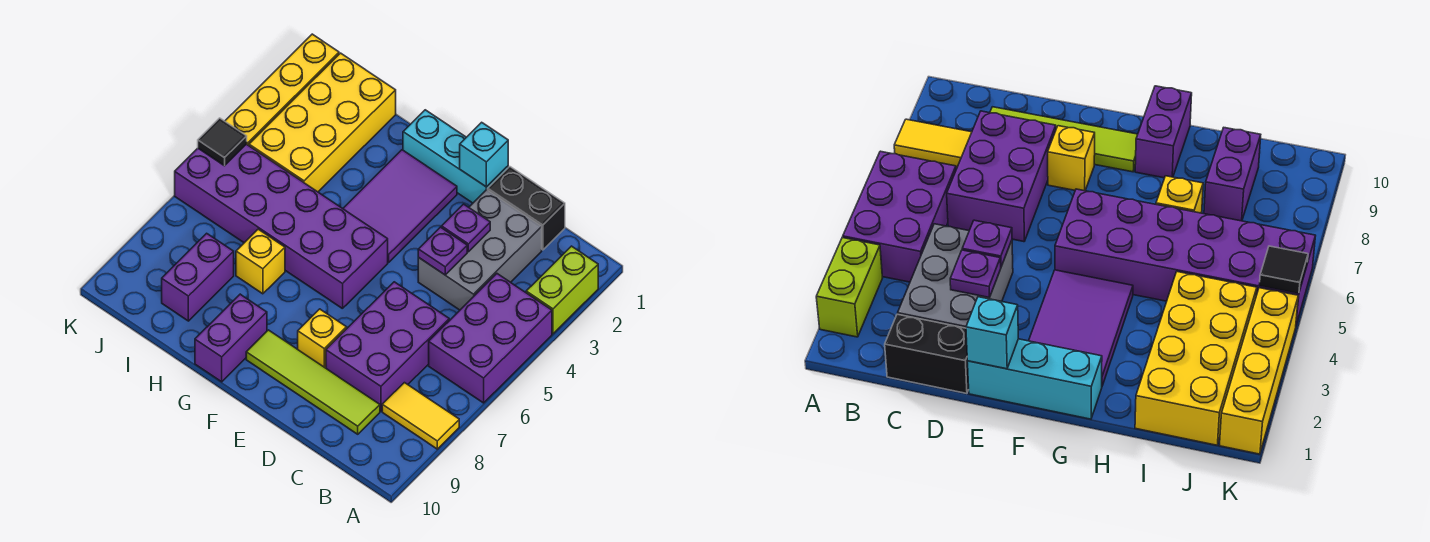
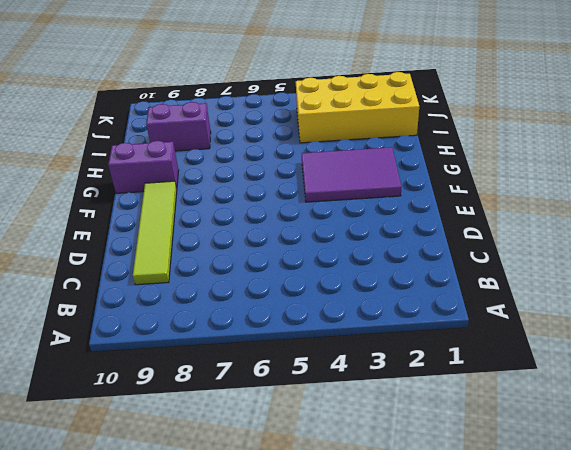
none -> lime brick A2:A3 level 1
none -> purple brick A4:B6 level 1
none -> yellow tile A8:B8 level 1

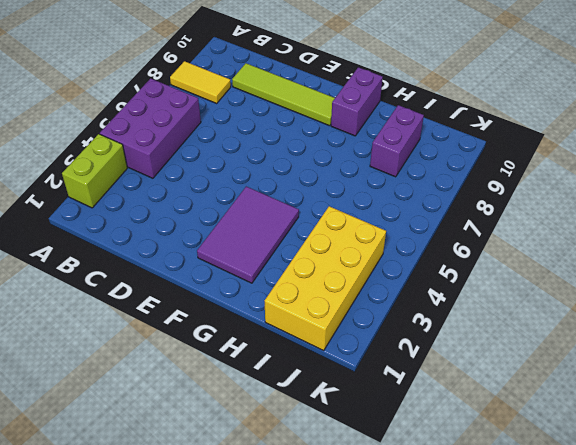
none -> black brick C1:D1 level 1
none -> grey brick C2:D4 level 1
none -> purple brick C6:D8 level 1

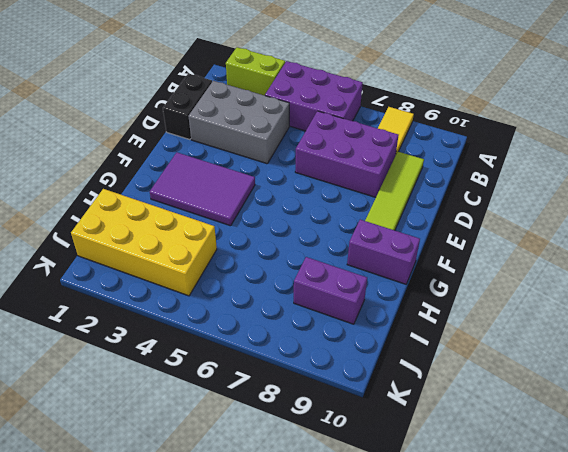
none -> cyan brick E1:G1 level 1
none -> yellow brick E8 level 1
none -> purple brick F5:K6 level 1

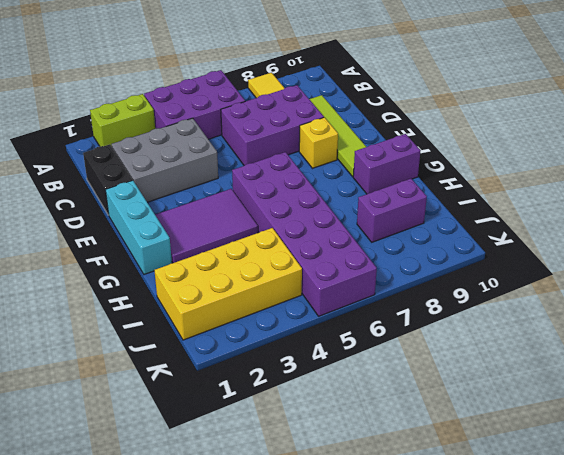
none -> yellow brick H7 level 1
none -> yellow brick K1:K4 level 1
none -> purple plate D3 level 2

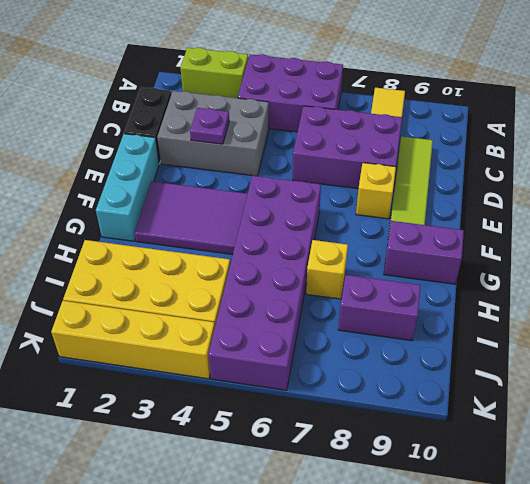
none -> purple plate D4 level 2
none -> cyan brick E1 level 2
none -> black tile K5 level 2

